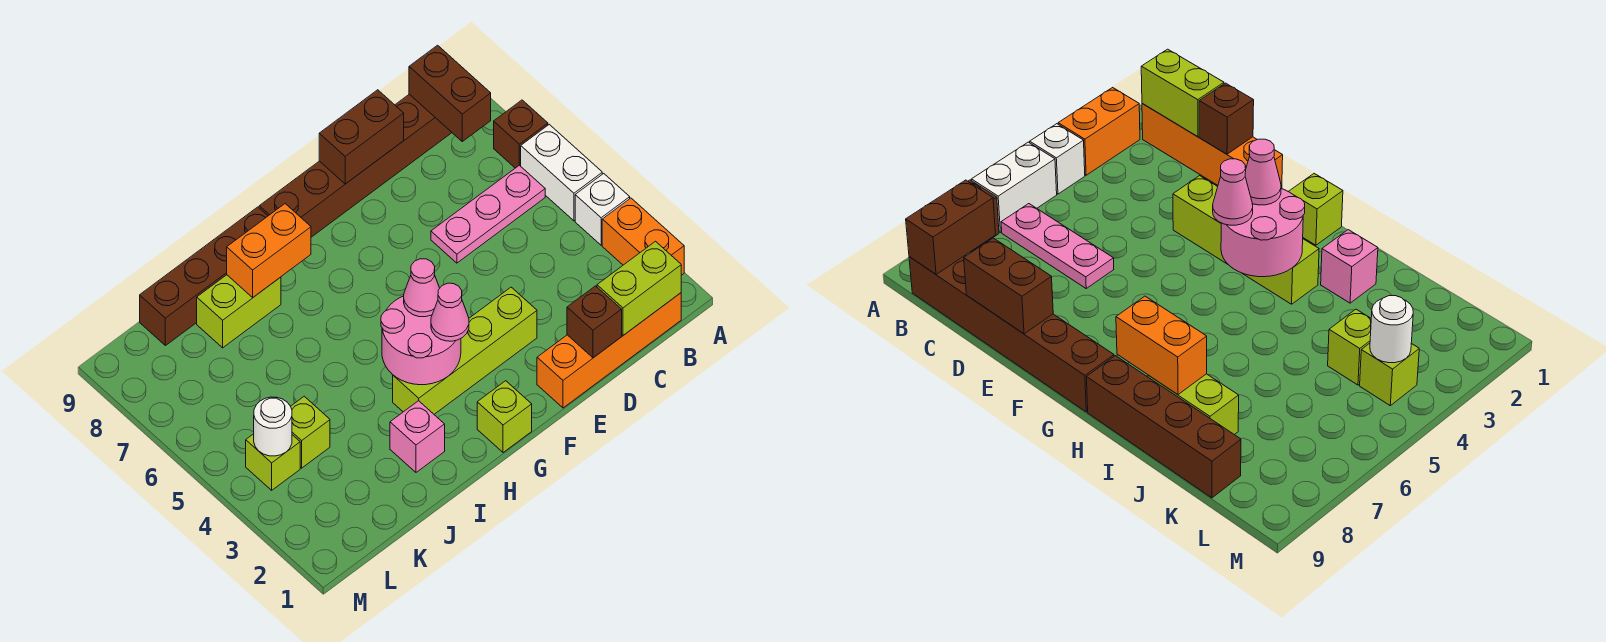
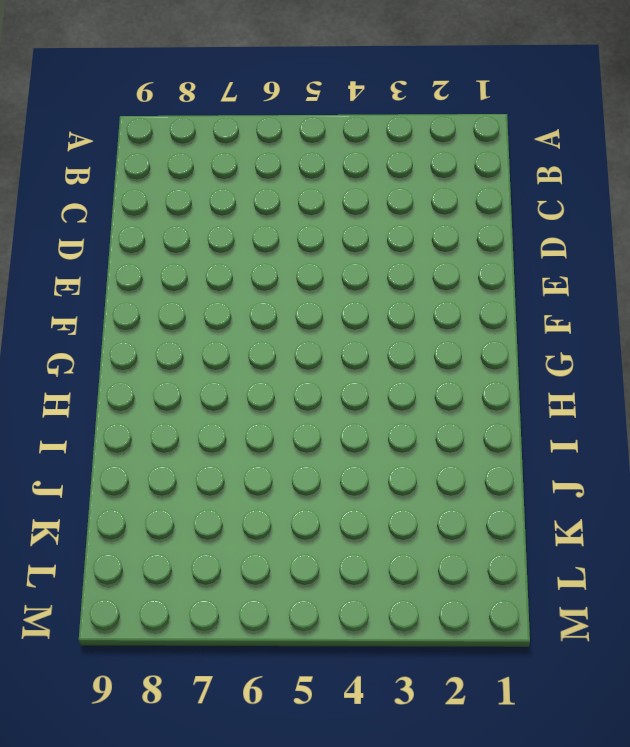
none -> orange brick A2:A3 level 1
none -> white brick A4 level 1
none -> white brick A5:A6 level 1

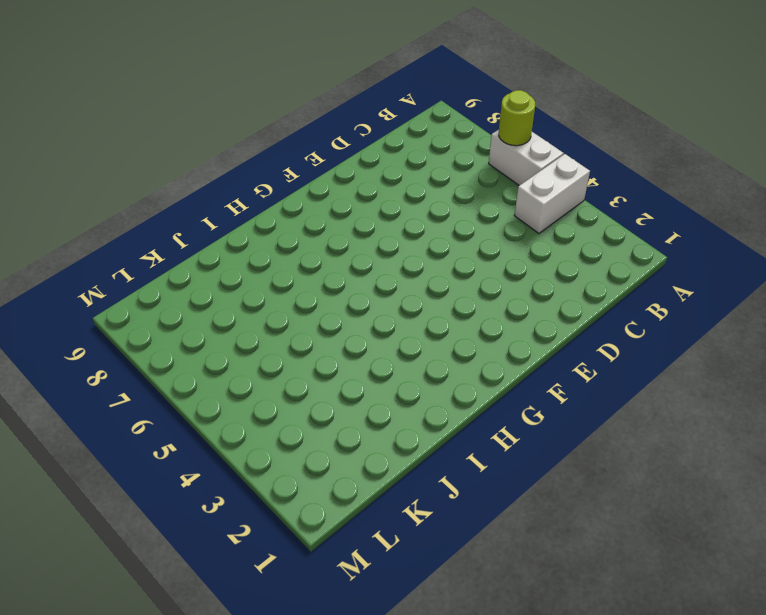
white brick A4:B4 level 1 -> white brick A4 level 1
lime round brick A6 level 2 -> none
none -> orange brick A2:A3 level 1
none -> brown brick A7 level 1
none -> orange brick B1:E1 level 1

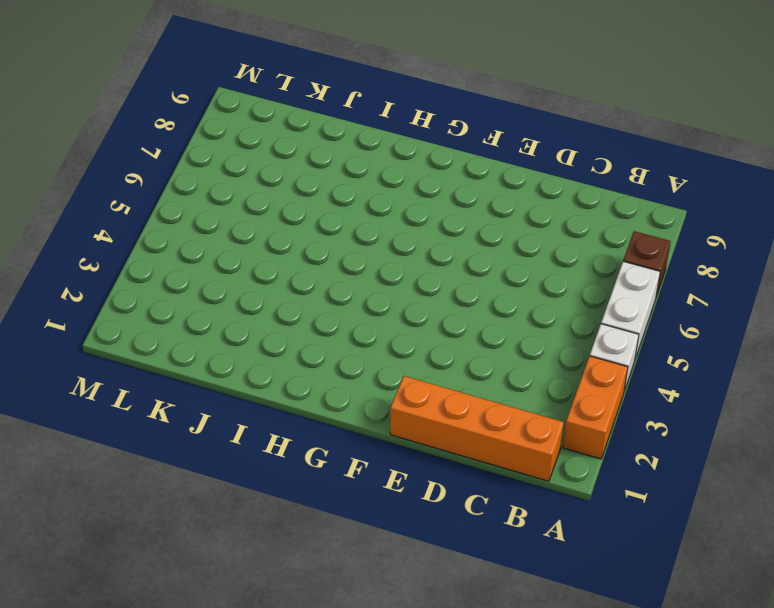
none -> pink plate B6:D6 level 1
none -> brown brick B9:G9 level 1
none -> lime brick E3:H3 level 1

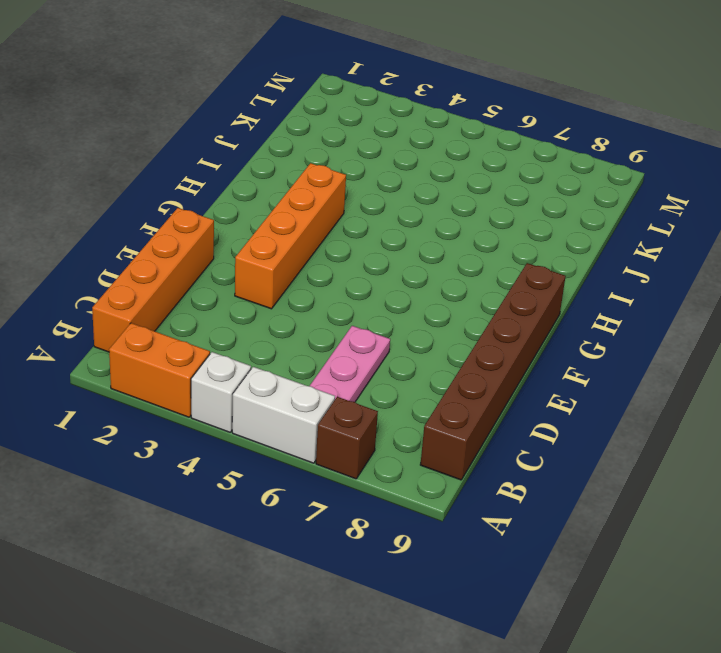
orange brick E3:H3 level 1 -> lime brick E3:H3 level 1
none -> lime brick G1 level 1
none -> brown brick H9:K9 level 1
none -> pink brick I2 level 1

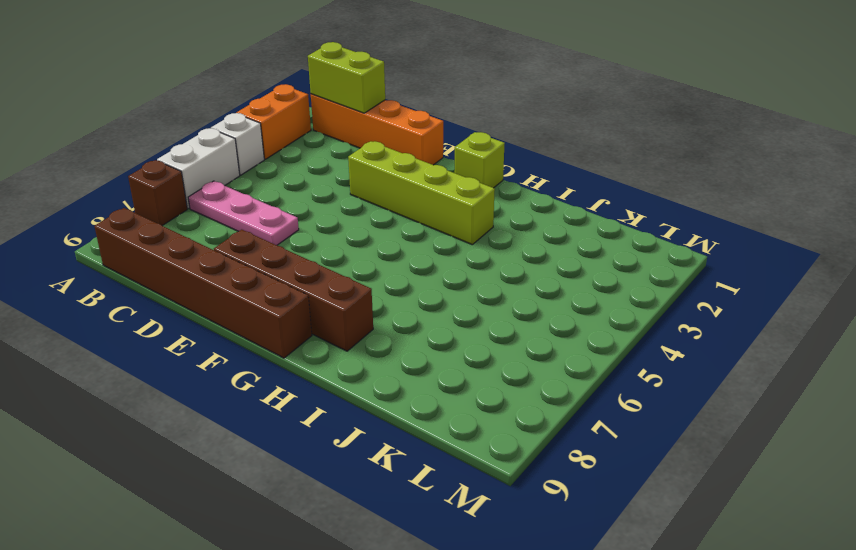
brown brick E8:H8 level 1 -> brown brick H9:K9 level 1
none -> pink brick I2 level 1
none -> lime brick I8:J8 level 1
none -> lime brick K4 level 1

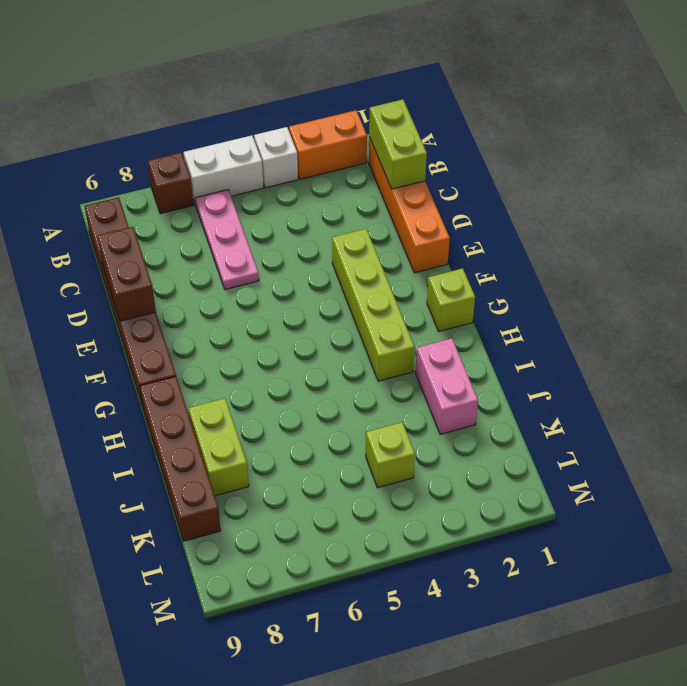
pink brick I2:J2 level 1 -> pink brick I2 level 1
none -> lime brick L4 level 1
none -> brown brick B8:B9 level 2
none -> brown brick D1 level 2

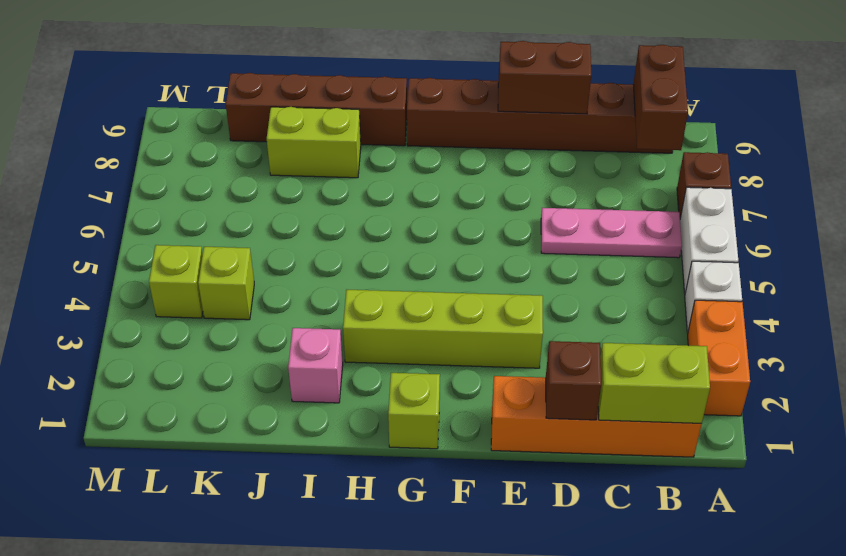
none -> pink round brick G3:H4 level 2
none -> orange brick H8:I8 level 2
none -> white round brick L4 level 2

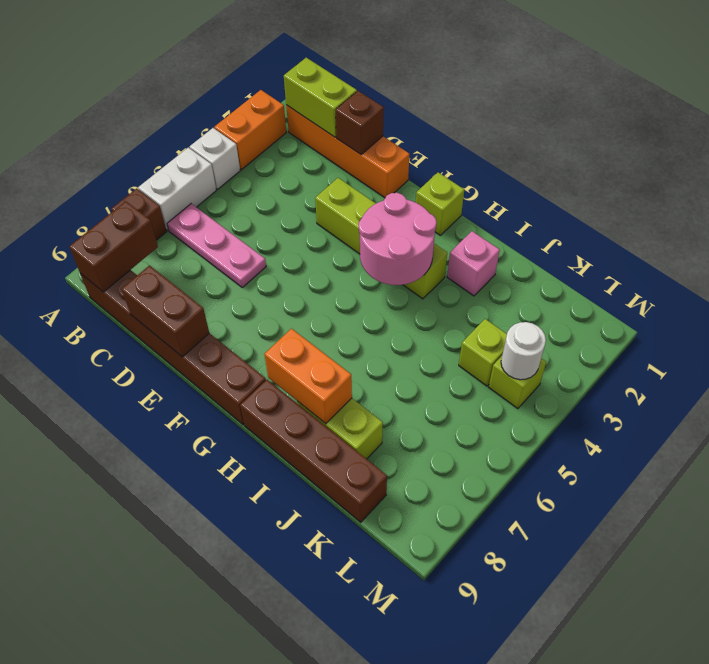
none -> pink cone G3 level 3
none -> pink cone G4 level 3

